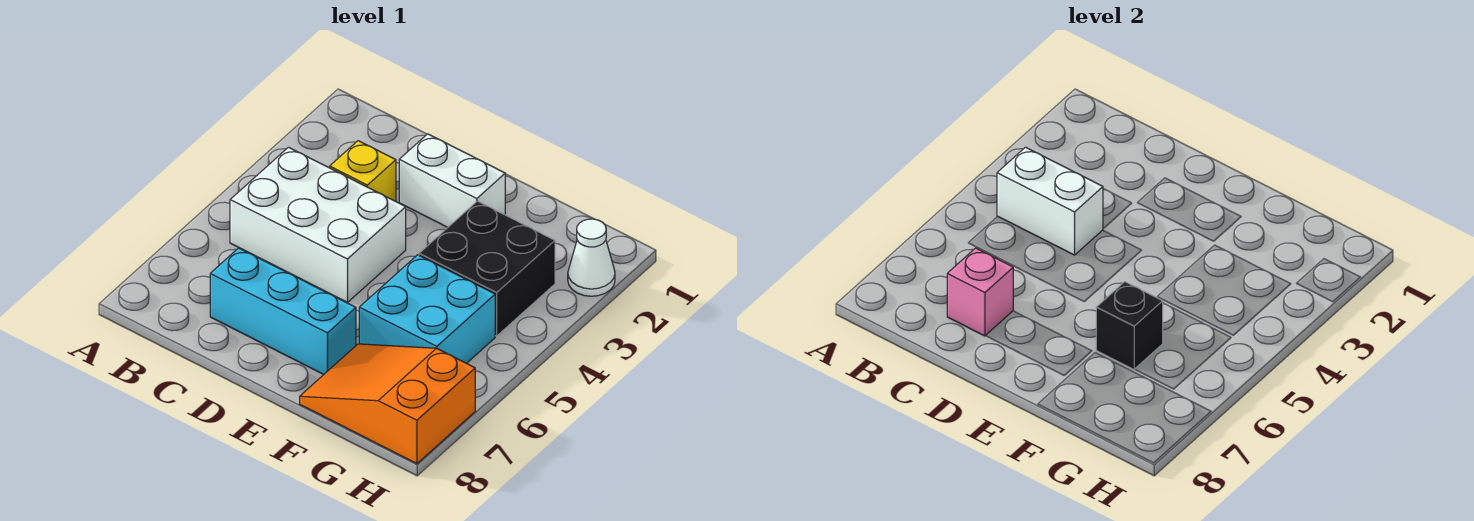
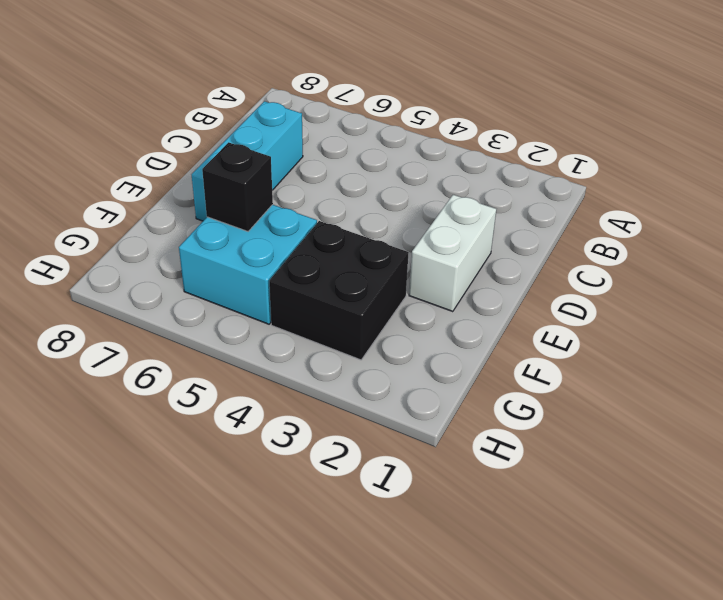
none -> white brick B4:D5 level 1
none -> yellow brick C3 level 1

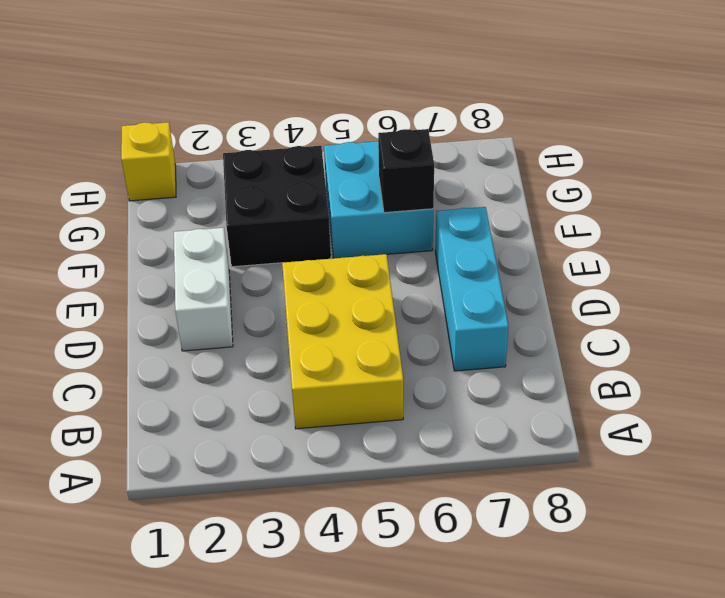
yellow brick B4:D5 level 1 -> white brick B4:D5 level 1
yellow brick H1 level 1 -> yellow brick C3 level 1
none -> orange slope F7:H8 level 1 top H
none -> white cone H2 level 1

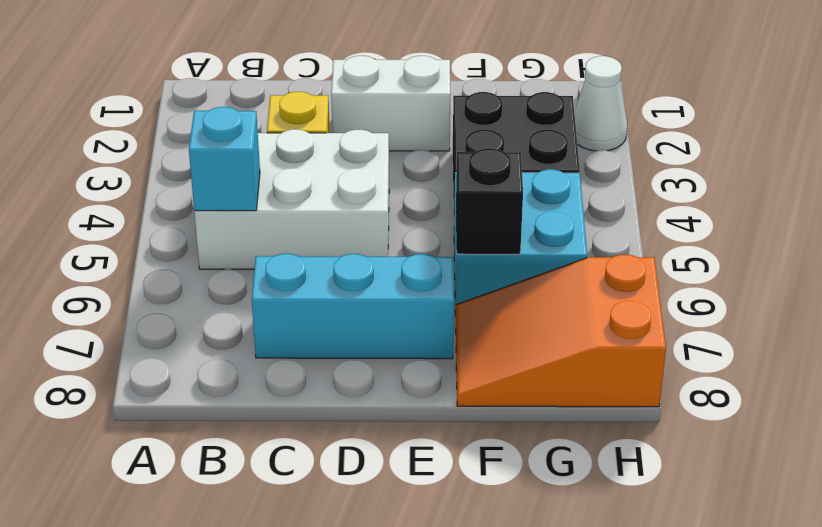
cyan brick B5 level 2 -> none
none -> white brick B4:C4 level 2
none -> pink brick C7 level 2

